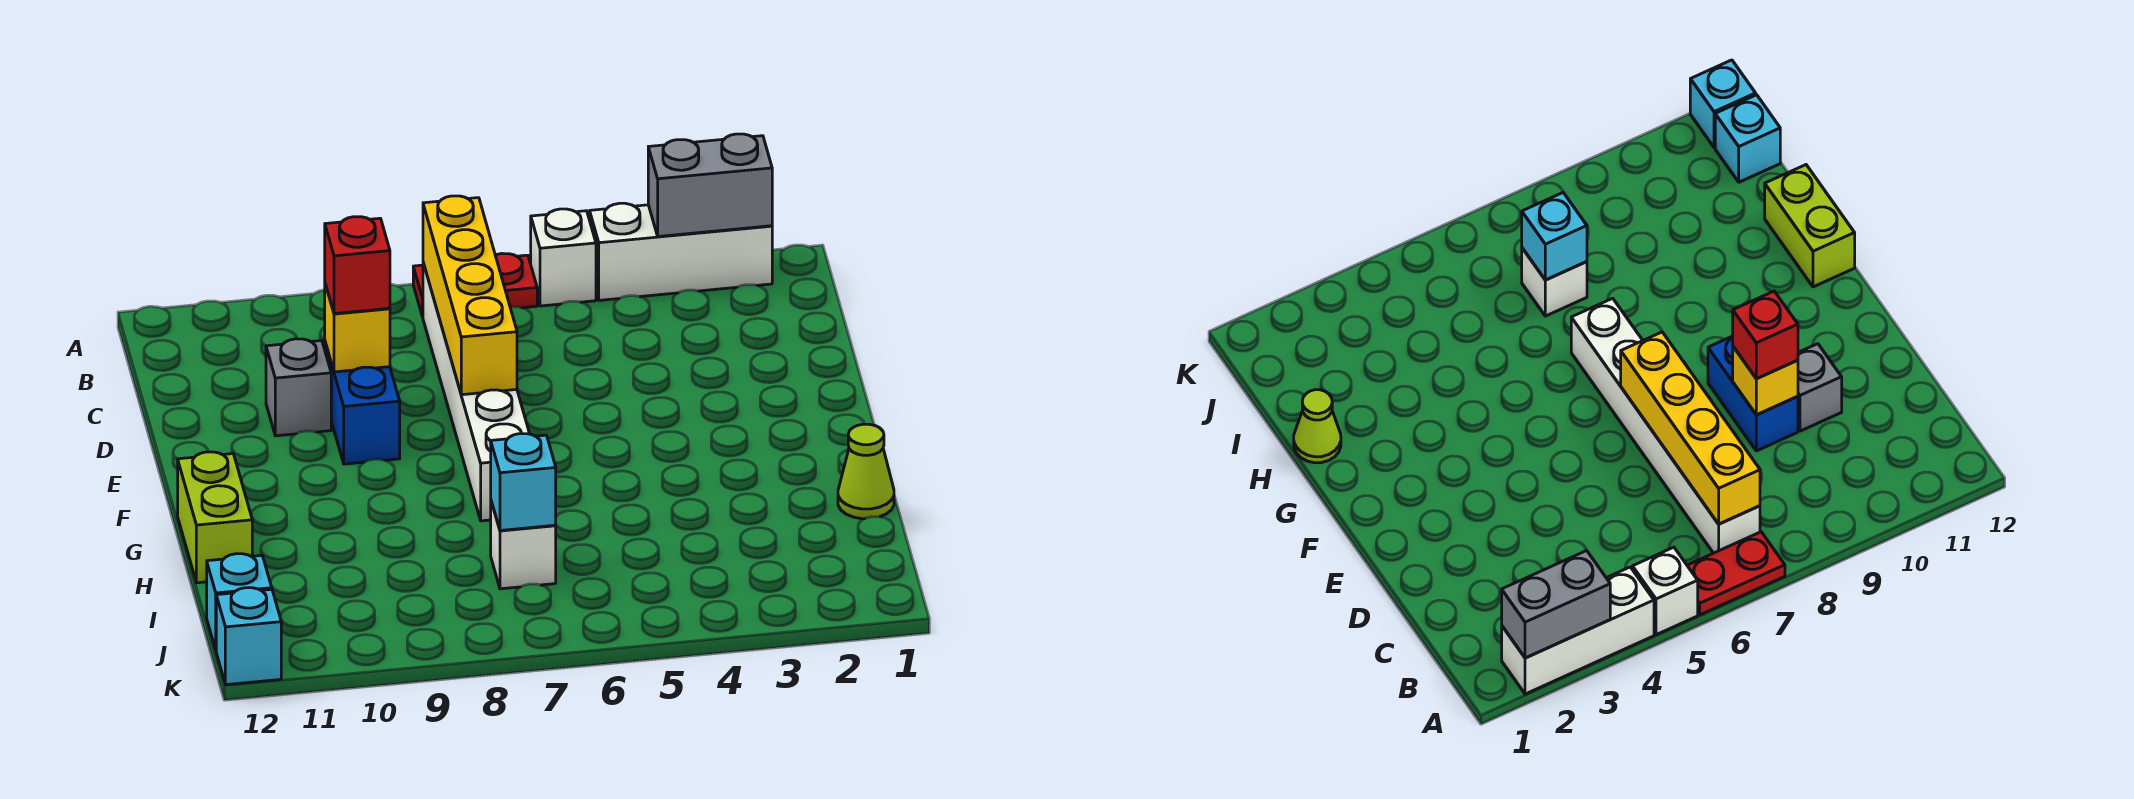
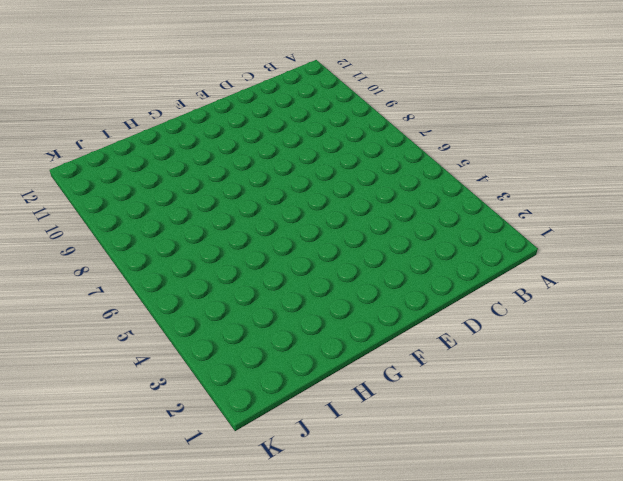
none -> white brick A2:A4 level 1
none -> white brick A5 level 1
none -> red plate A6:A7 level 1

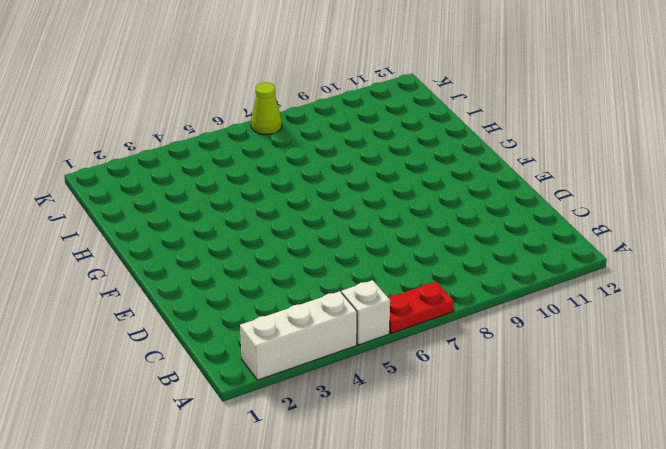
lime cone K7 level 1 -> lime cone H1 level 1
none -> white brick B7:G7 level 1
none -> blue brick D9:E9 level 1
none -> grey brick D10 level 1

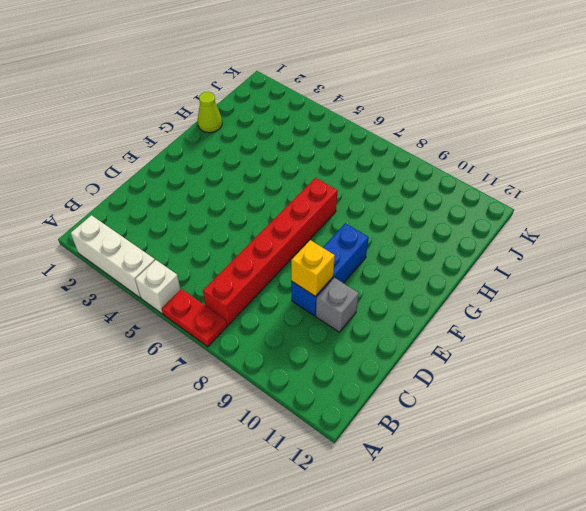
red brick B7:G7 level 1 -> white brick B7:G7 level 1
blue brick D9:F9 level 1 -> blue brick D9:E9 level 1
none -> lime brick G12:H12 level 1
none -> white brick I7 level 1
none -> cyan brick J12 level 1

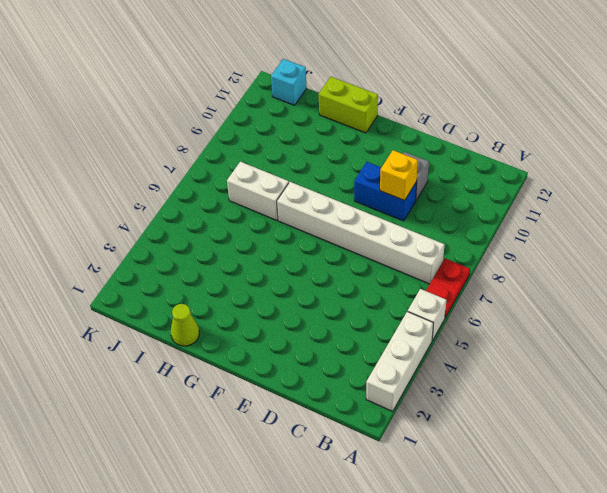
white brick H7:I7 level 1 -> white brick I7 level 1
none -> cyan brick K12 level 1
none -> grey brick A2:A3 level 2
none -> yellow brick B7:E7 level 2

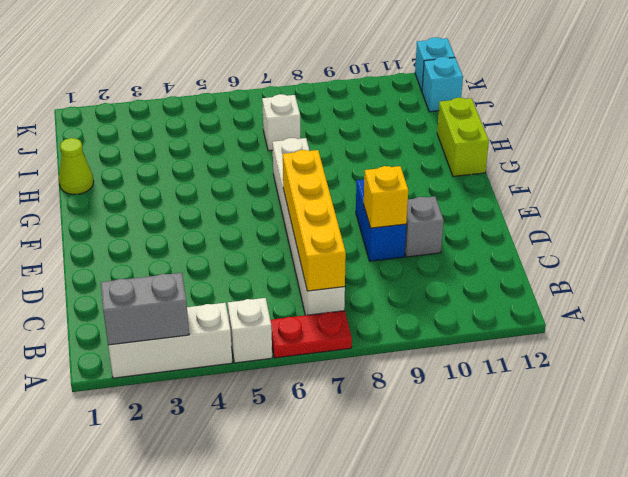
none -> cyan brick I7 level 2
none -> red brick D9 level 3

